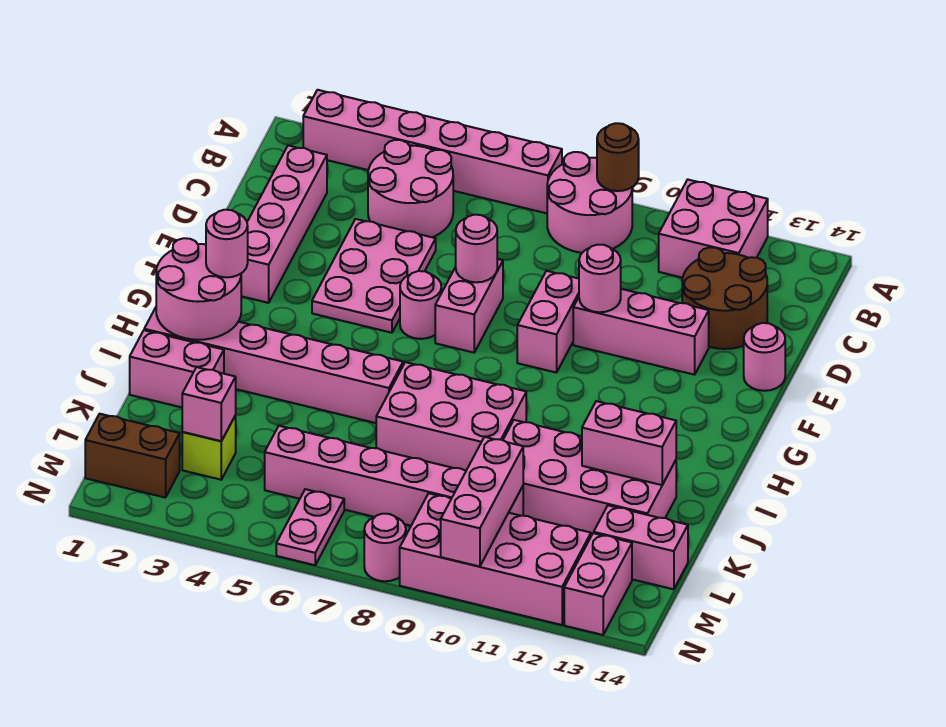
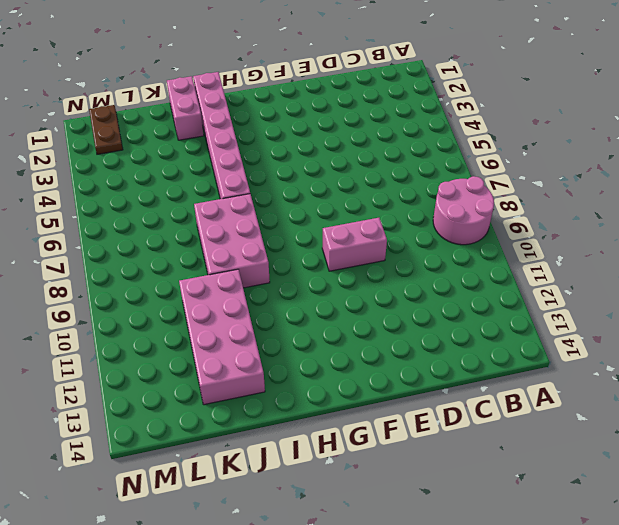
brown plate M1:M2 level 1 -> brown brick M1:M2 level 1
none -> pink brick A2:A7 level 1
none -> pink brick A11:B12 level 1
none -> pink round brick B4:C5 level 1
none -> pink brick C2:F2 level 1

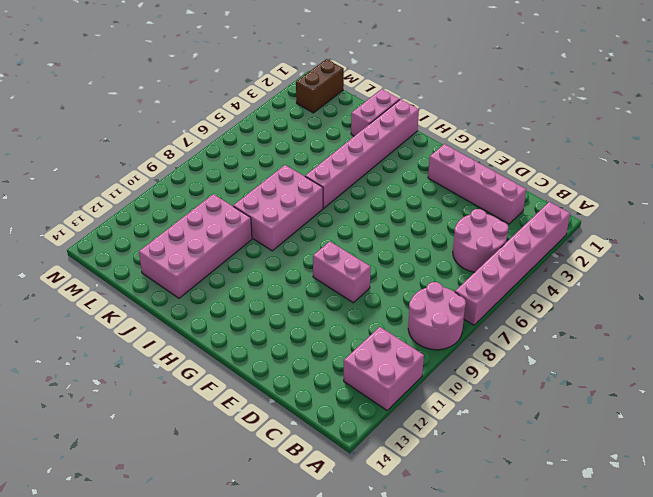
none -> brown round brick C12:D13 level 1
none -> pink plate D4:F5 level 1
none -> pink brick E7:F7 level 1
none -> pink brick E10:E12 level 1

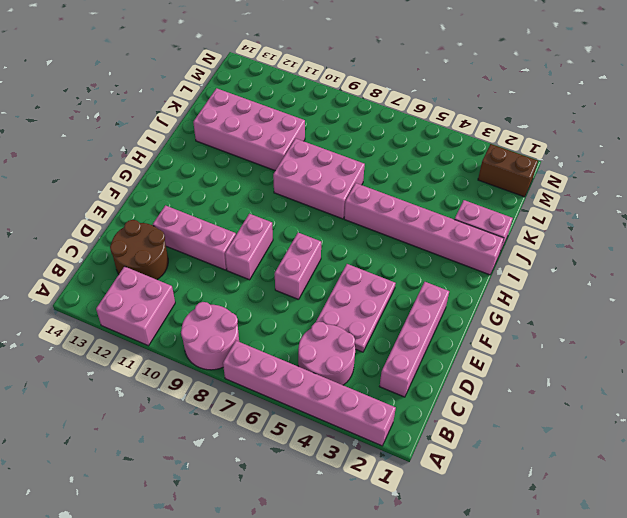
none -> pink round brick E14 level 1
none -> pink round brick F6 level 1
none -> lime brick L3 level 1
none -> pink brick L5:L10 level 1

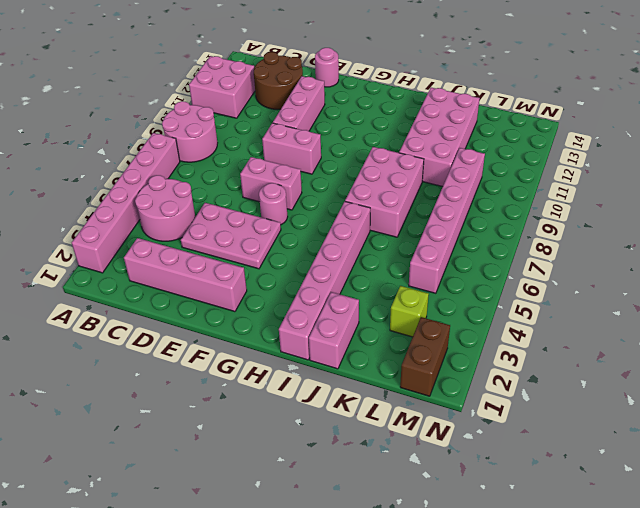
none -> pink brick L13:L14 level 1
none -> pink plate M6:N6 level 1
none -> pink brick M9:N12 level 1
none -> pink brick M13:N13 level 1

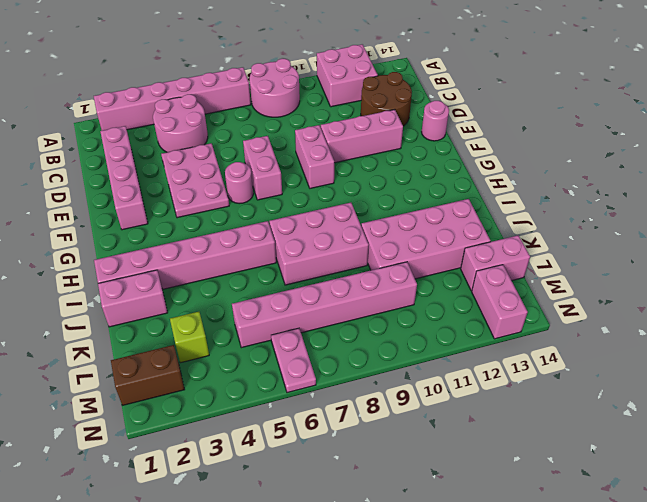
none -> pink brick M9:N12 level 1
none -> pink round brick N8 level 1
none -> brown round brick A9 level 2
none -> pink round brick E7 level 2

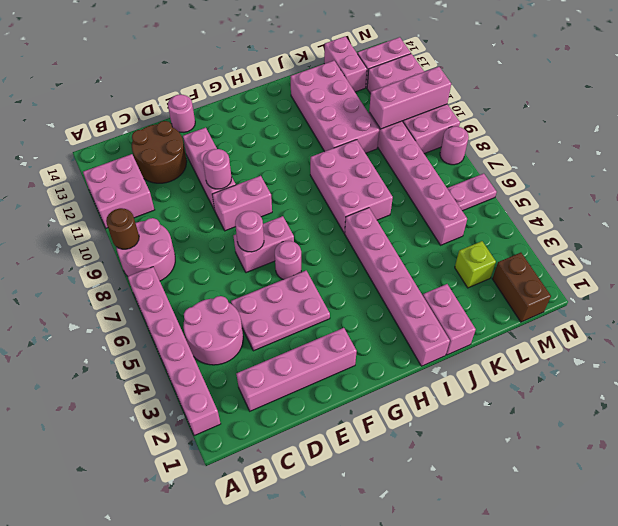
none -> pink round brick H1:I2 level 2
none -> pink brick J12:J13 level 2
none -> pink brick L3 level 2
none -> pink round brick H2 level 3

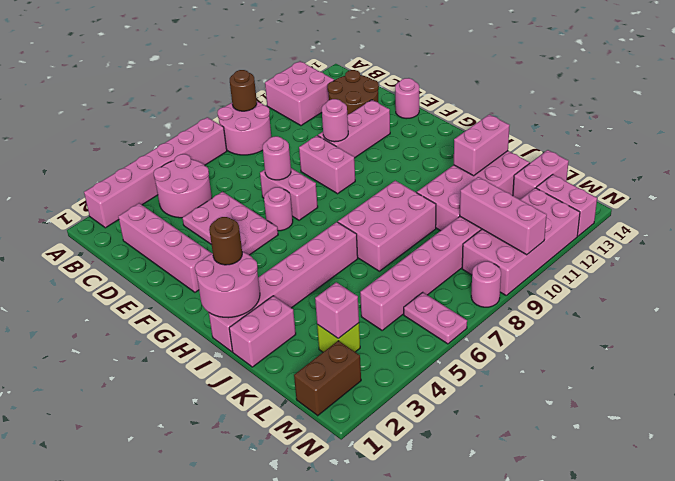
brown round brick H2 level 3 -> pink round brick H2 level 3

